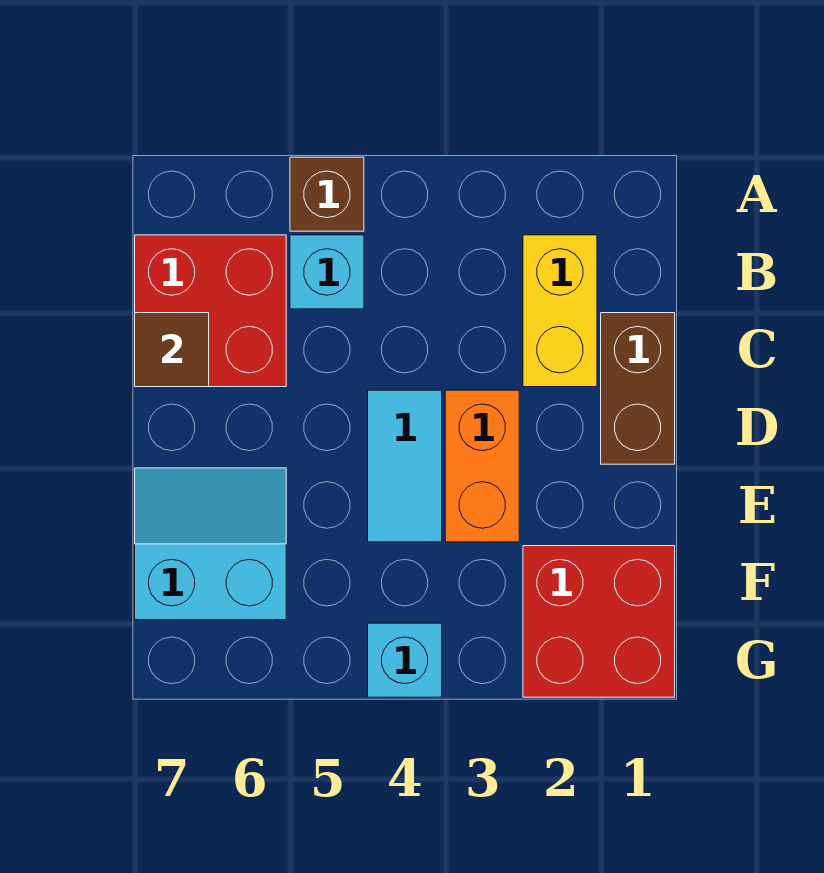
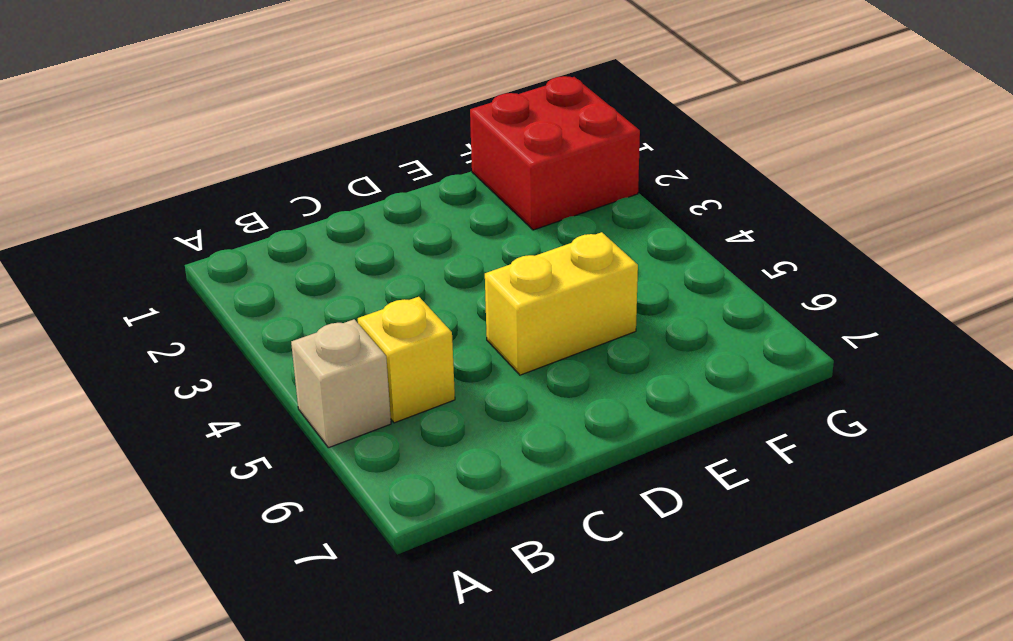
tan brick A5 level 1 -> brown brick A5 level 1
yellow brick B5 level 1 -> cyan brick B5 level 1
yellow brick D5:E5 level 1 -> yellow brick B2:C2 level 1
none -> red brick B6:C7 level 1
none -> brown brick C1:D1 level 1

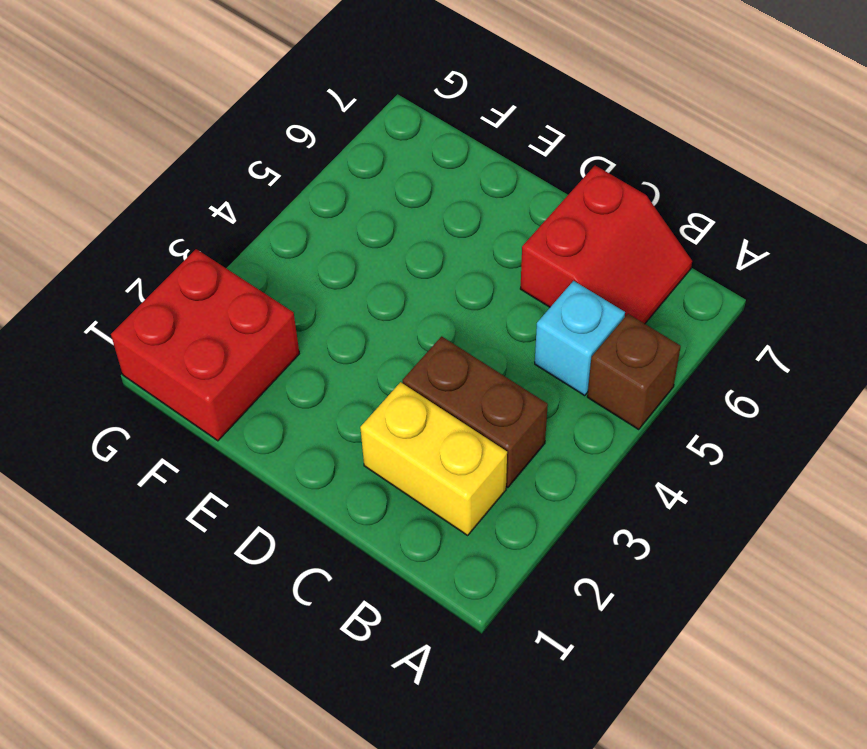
brown brick B3:C3 level 1 -> brown brick C1:D1 level 1
red slope B6:C7 level 1 top C -> red brick B6:C7 level 1
none -> orange brick D3:E3 level 1
none -> cyan tile D4:E4 level 1

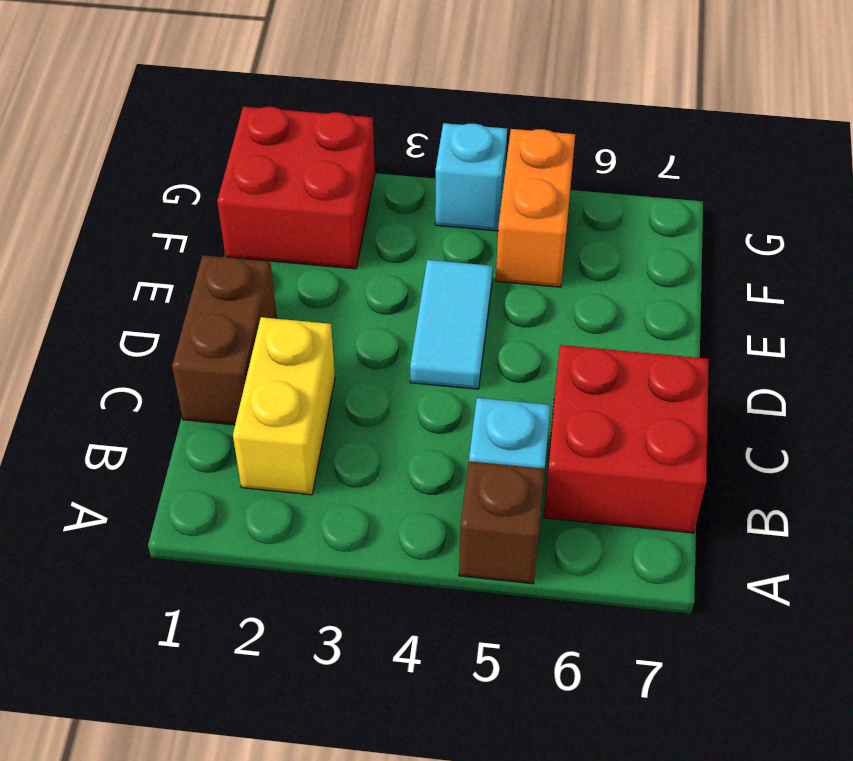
orange brick F5:G5 level 1 -> orange brick D3:E3 level 1
none -> cyan slope E6:F7 level 1 top F
none -> brown tile C7 level 2

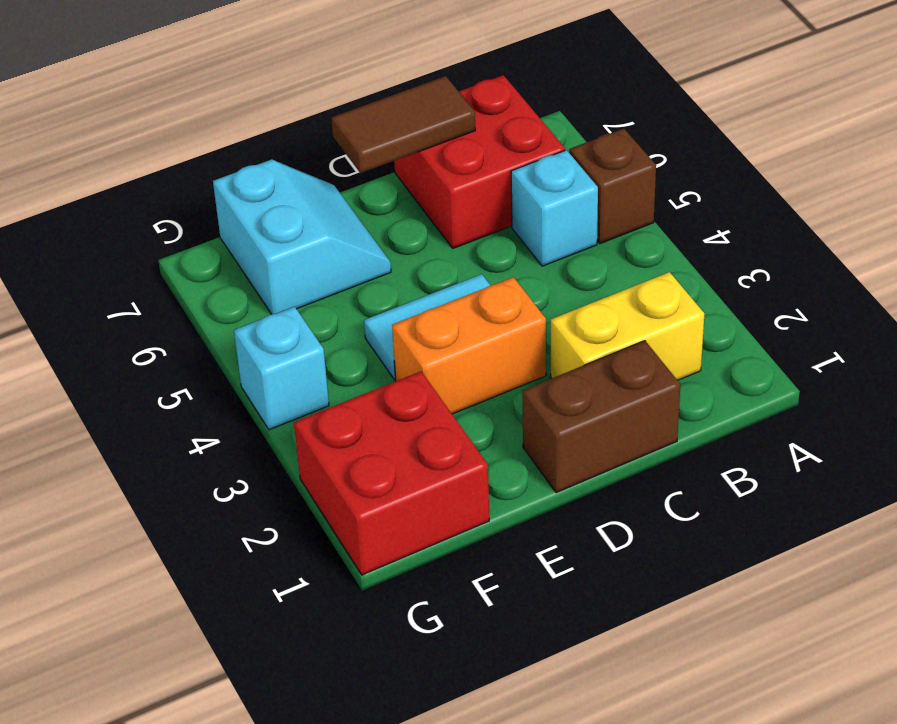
brown tile C7:D7 level 2 -> brown tile C7 level 2

